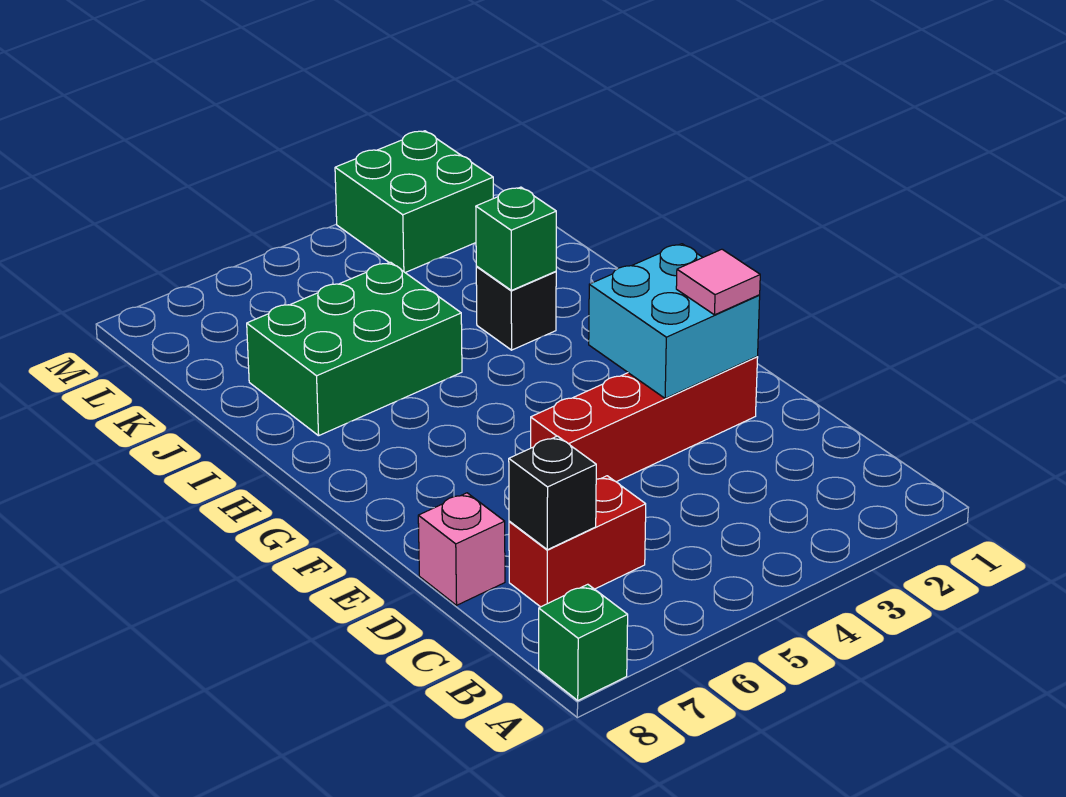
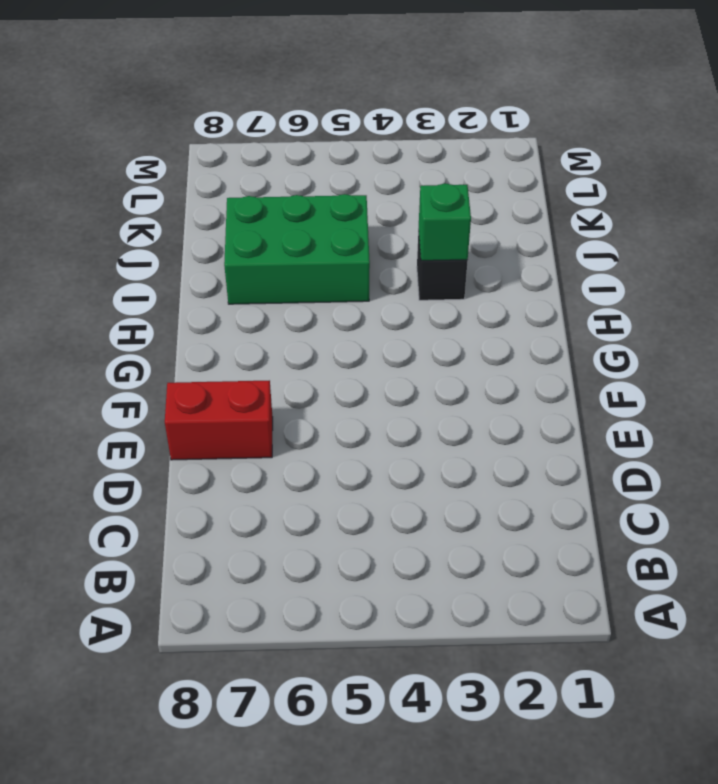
red brick E7:E8 level 1 -> red brick C6:C7 level 1
none -> green brick A8 level 1
none -> pink brick D8 level 1

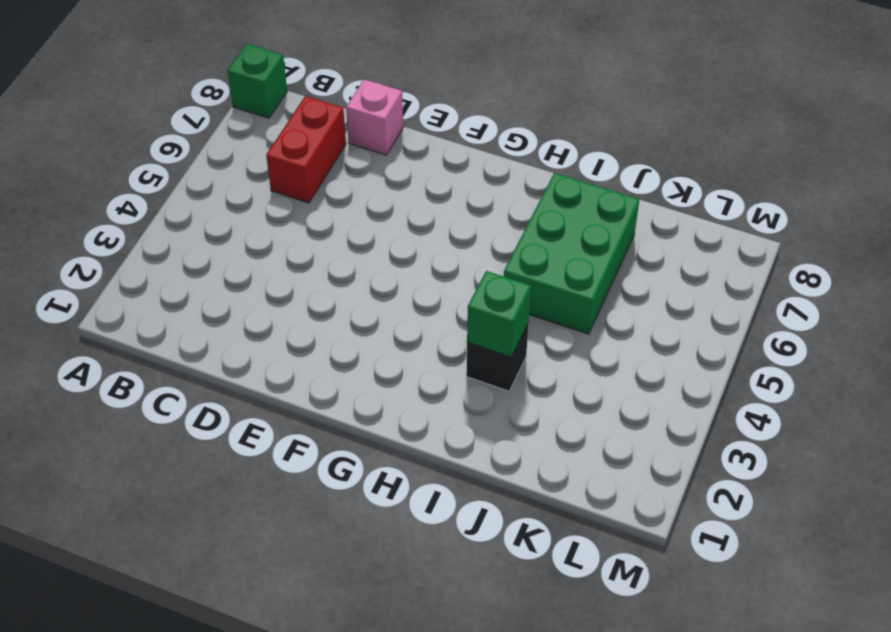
none -> red brick E2:E5 level 1
none -> green brick L2:M3 level 1

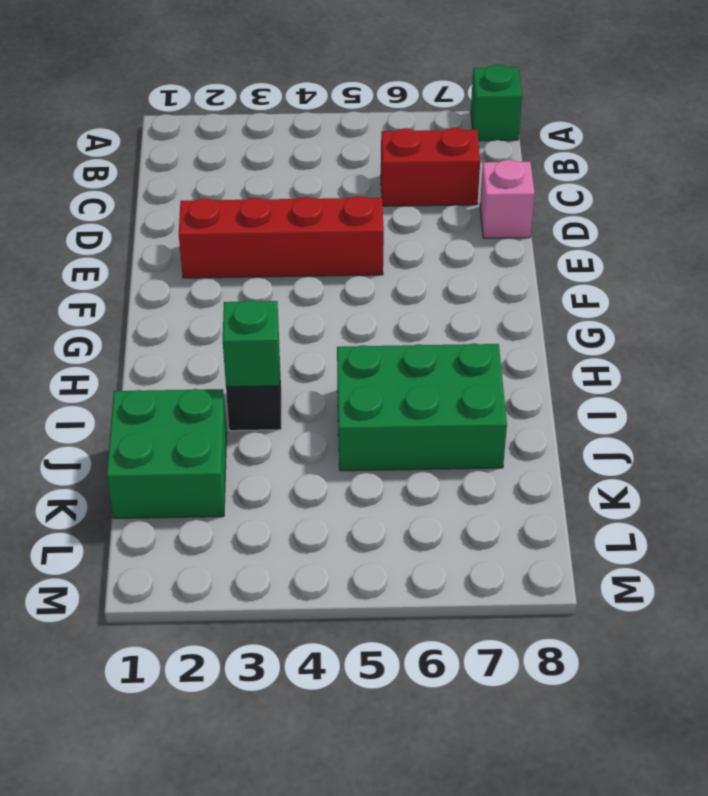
green brick J1:K2 level 1 -> green brick L2:M3 level 1
none -> black brick C7 level 2
none -> cyan brick E2:F3 level 2

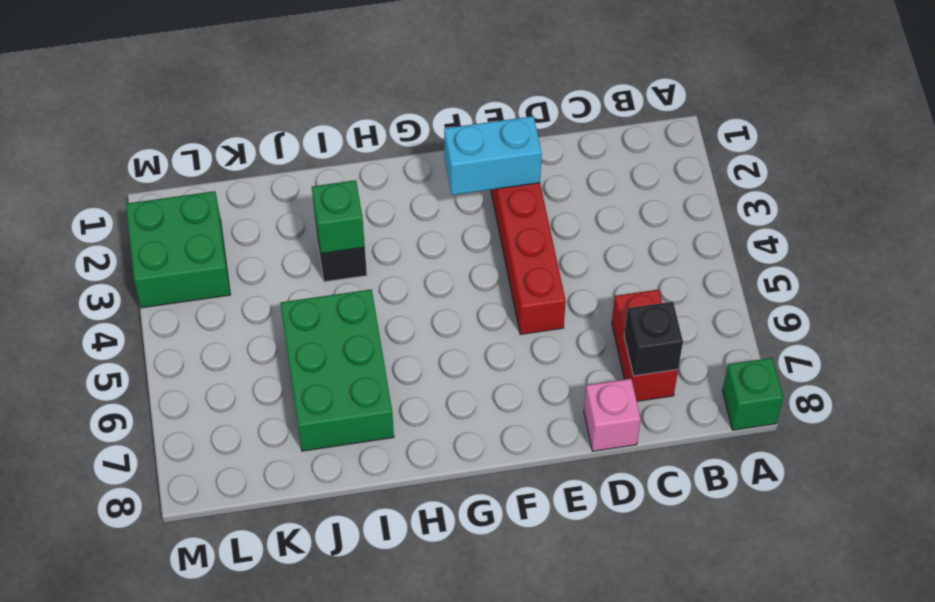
cyan brick E2:F2 level 2 -> cyan brick E2:F3 level 2
none -> pink tile E2 level 3

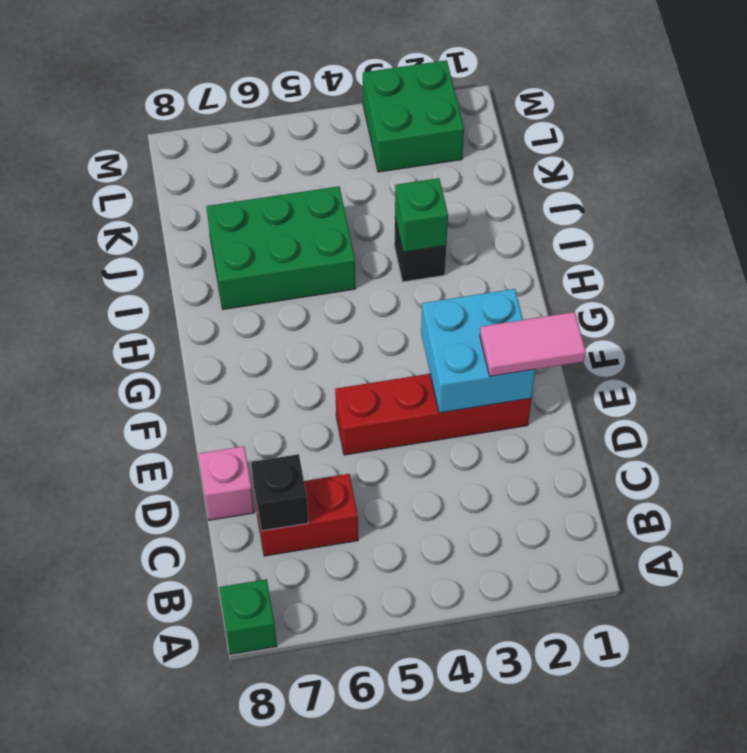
pink tile E1:E2 level 3 -> pink tile E2 level 3

